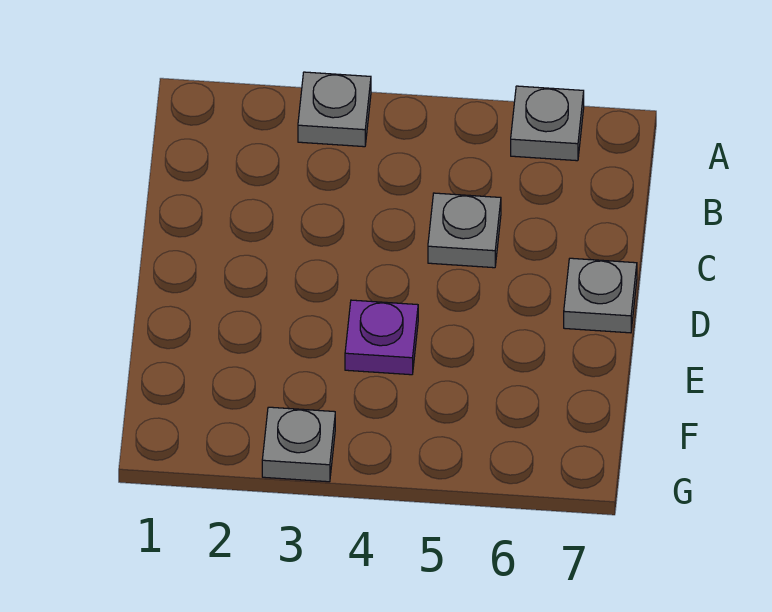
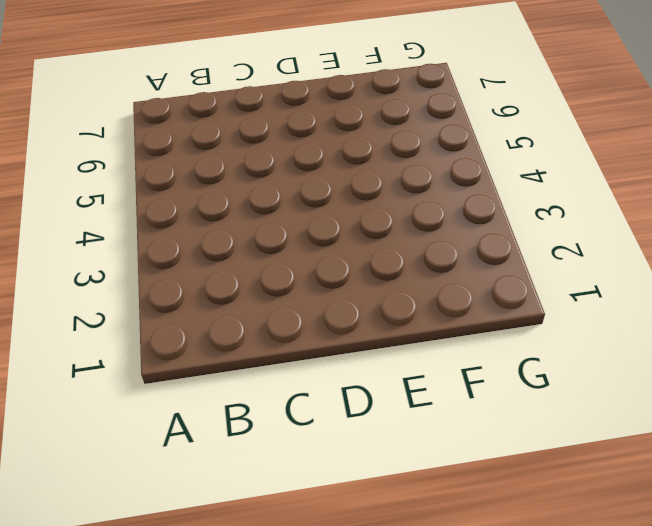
none -> grey plate A3 level 1
none -> grey plate A6 level 1

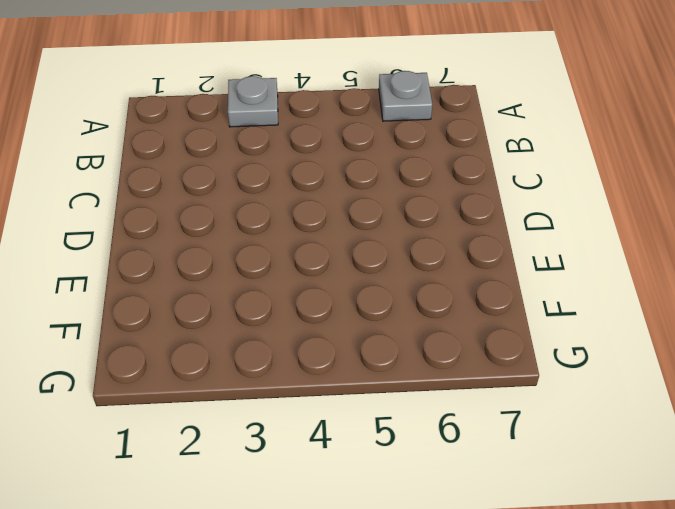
none -> grey plate C5 level 1
none -> grey plate D7 level 1

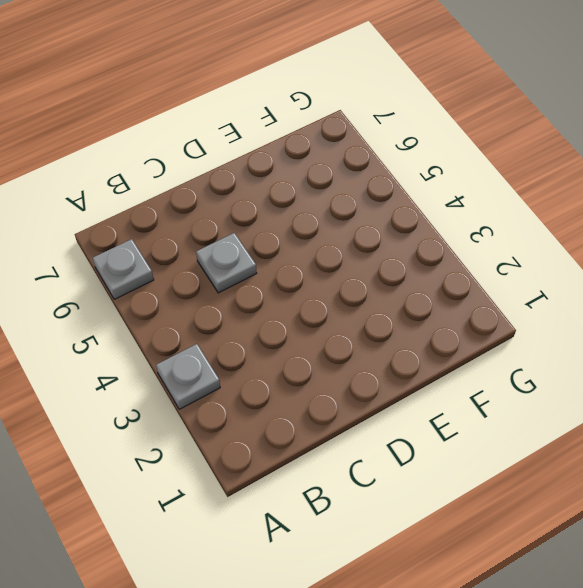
none -> grey plate D7 level 1
none -> purple plate E4 level 1

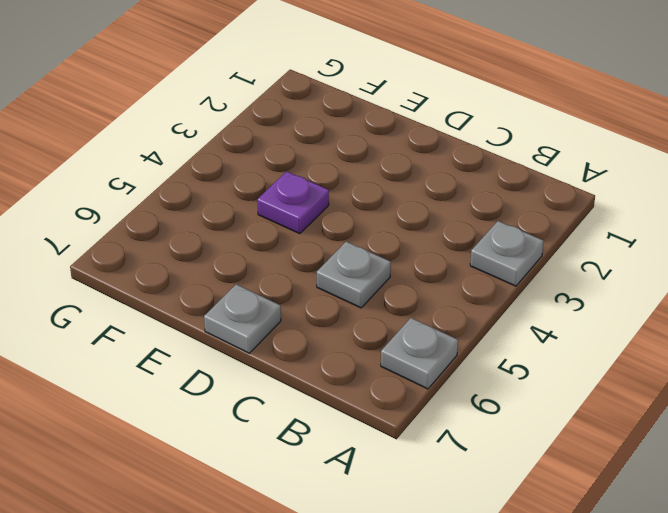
none -> grey plate G3 level 1

